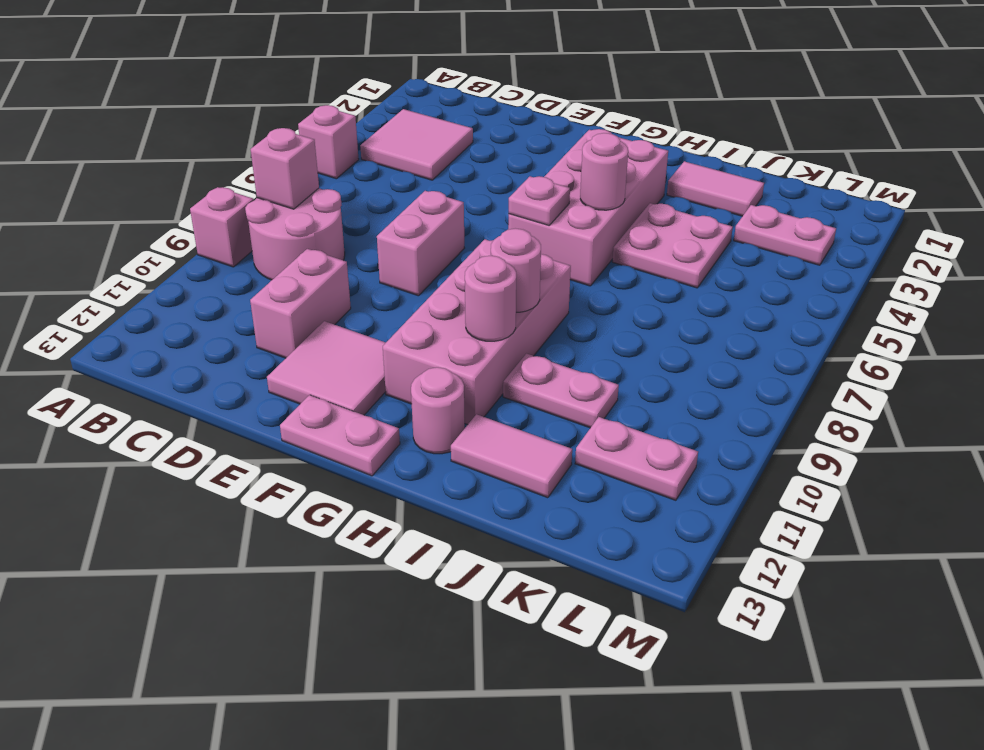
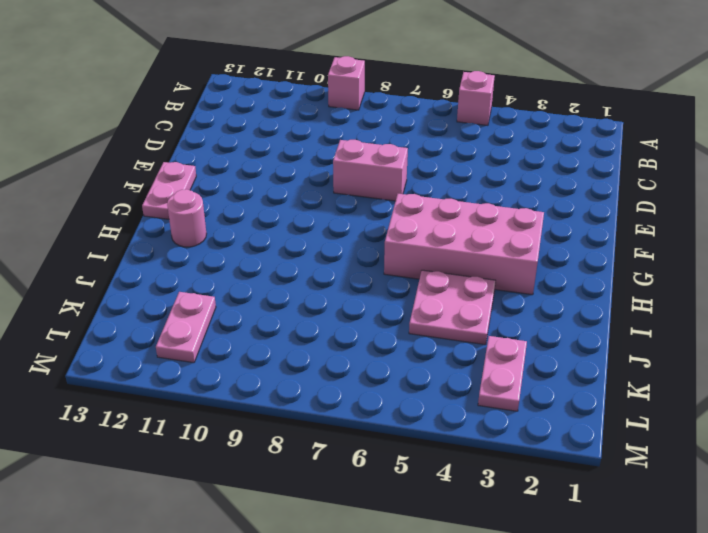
none -> pink tile B3:C4 level 1
none -> pink round brick B8:C9 level 1
none -> pink brick D10:D11 level 1

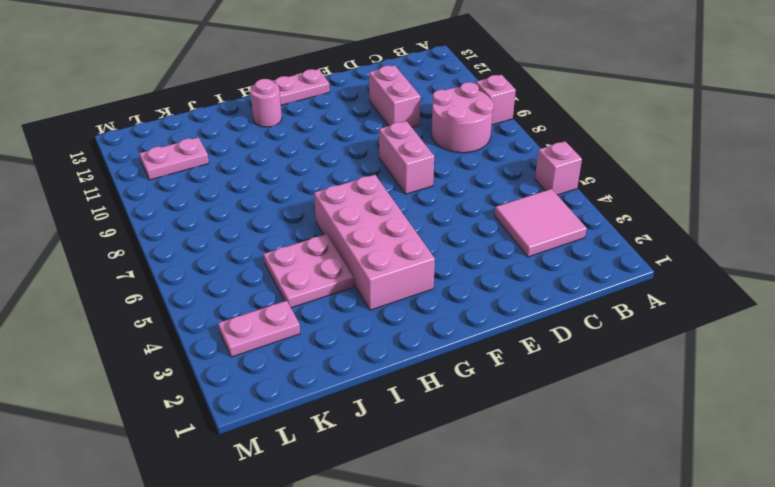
none -> pink tile E11:F12 level 1
none -> pink brick G8:H11 level 1
none -> pink tile I2:J2 level 1

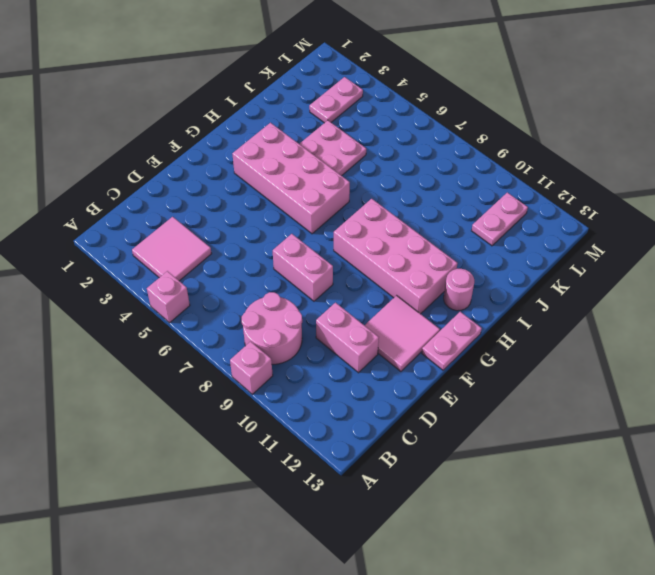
none -> pink tile I2:J2 level 1
none -> pink plate I10:J10 level 1
none -> pink tile I12:J12 level 1

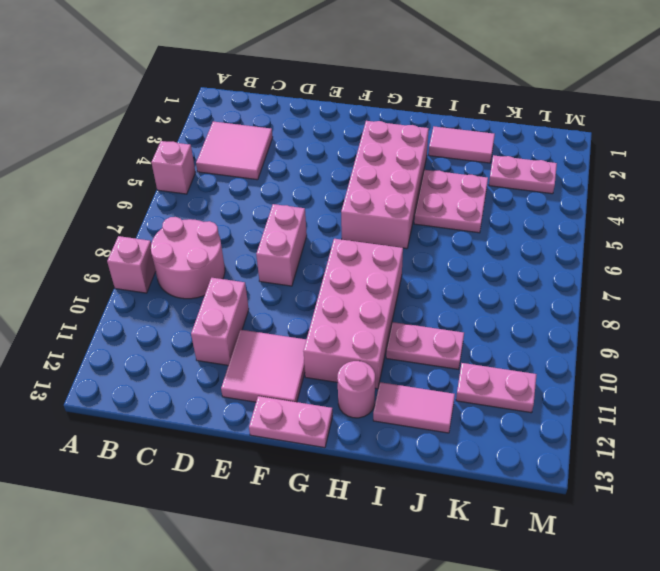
none -> pink brick B8 level 2
none -> pink plate G6 level 2
none -> pink round brick H5 level 2

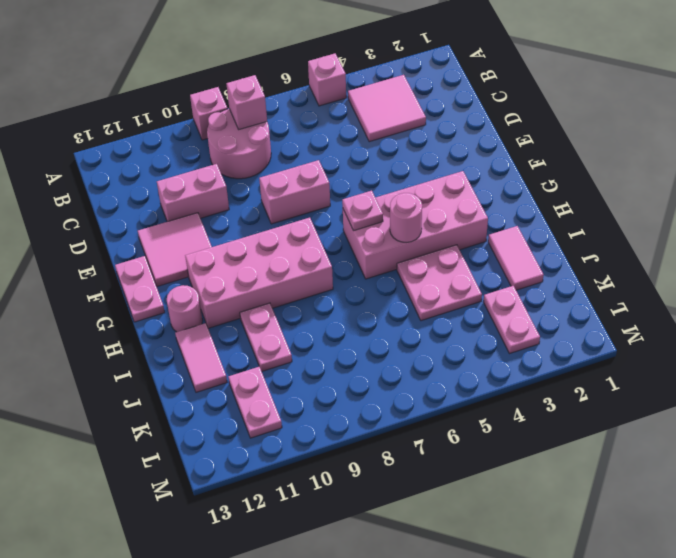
none -> pink round brick H9 level 2
none -> pink round brick H10 level 2

